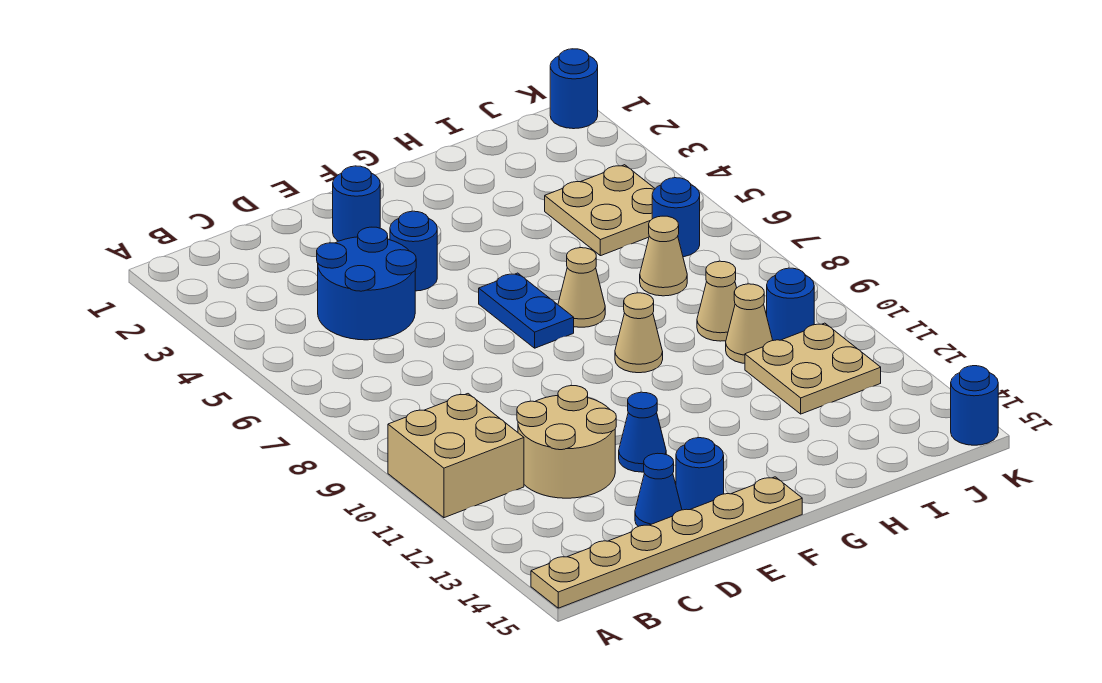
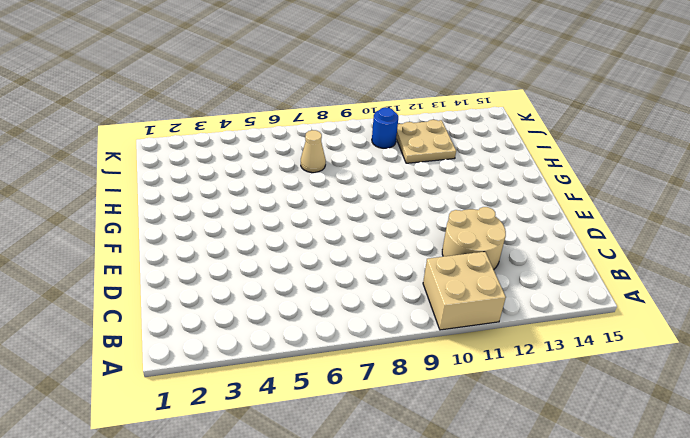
none -> tan plate A15:F15 level 1
none -> blue round brick C4:D5 level 1
none -> blue cone D14 level 1

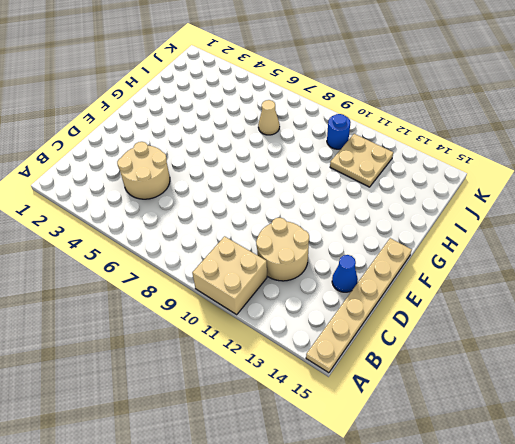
tan round brick C4:D5 level 1 -> blue round brick C4:D5 level 1
none -> blue round brick E2 level 1
none -> blue round brick E4 level 1
none -> blue cone E12 level 1

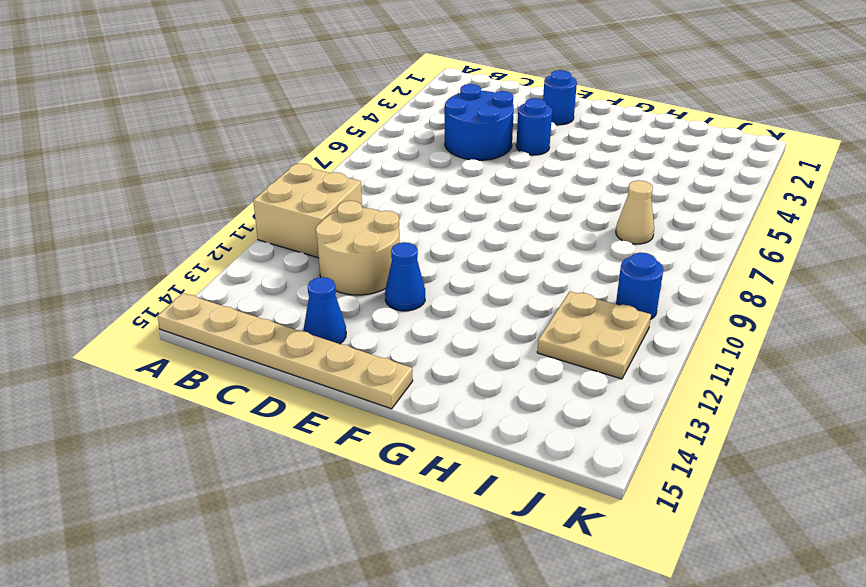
none -> blue round brick E14 level 1
none -> blue plate F6:F7 level 1
none -> tan cone G7 level 1

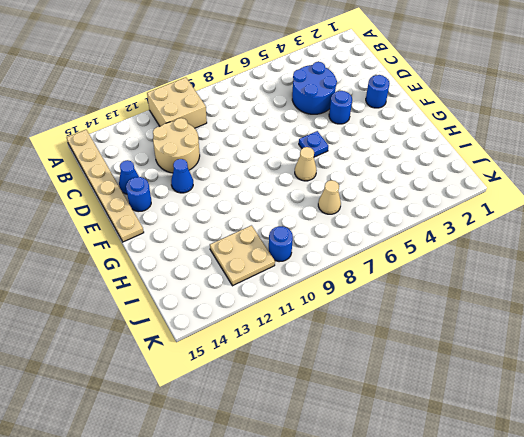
blue plate F6 level 1 -> blue plate F6:F7 level 1
none -> tan cone G9 level 1
none -> tan plate I4:J5 level 1
none -> tan cone I9 level 1

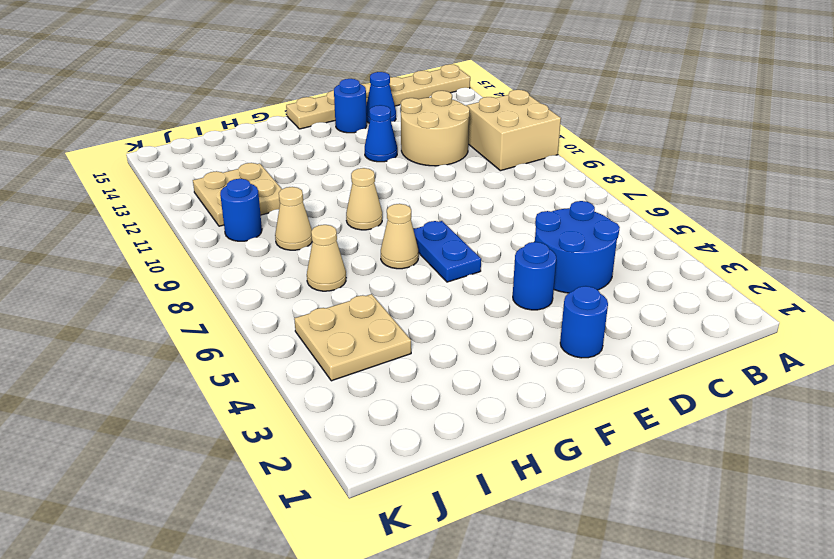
none -> tan cone I10 level 1
none -> blue round brick J6 level 1
none -> blue round brick K1 level 1

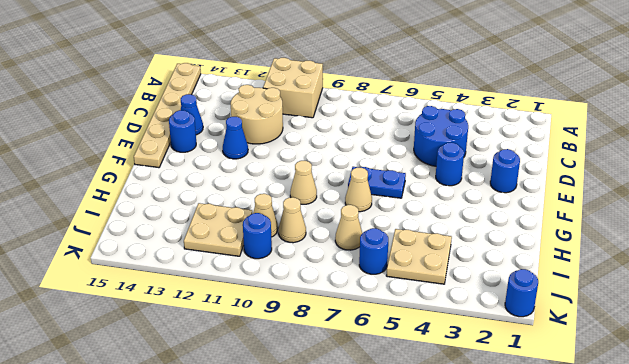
none -> blue round brick K15 level 1

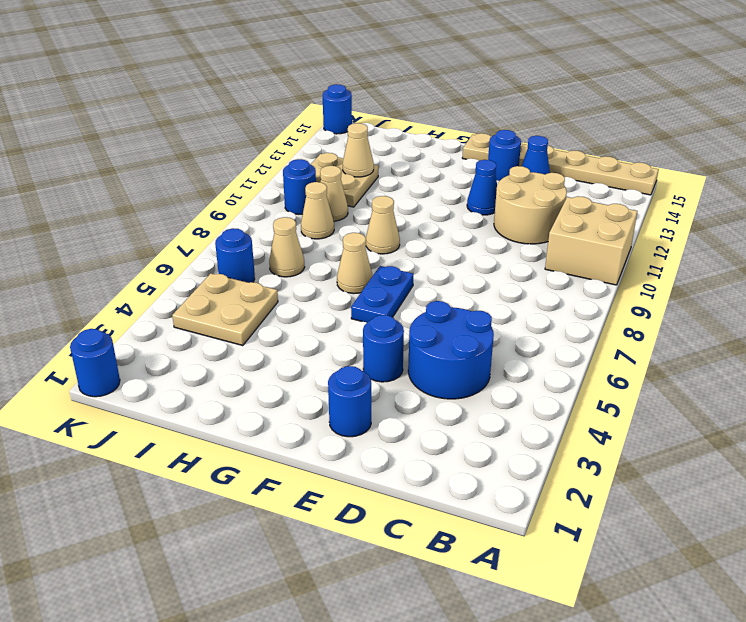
tan cone I12 level 2 -> none

